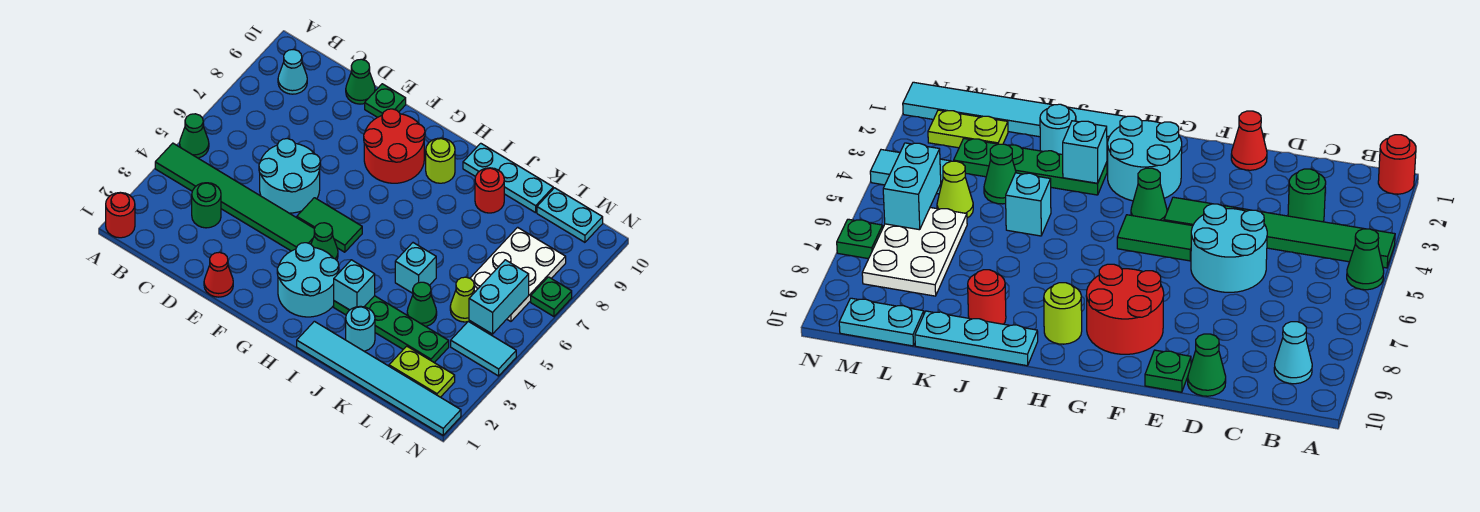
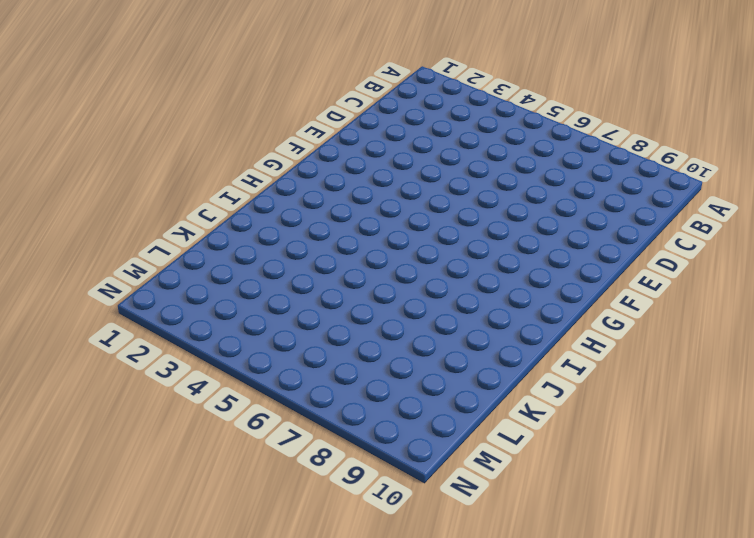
none -> red round brick A1 level 1
none -> green tile A4:F4 level 1
none -> green cone A5 level 1

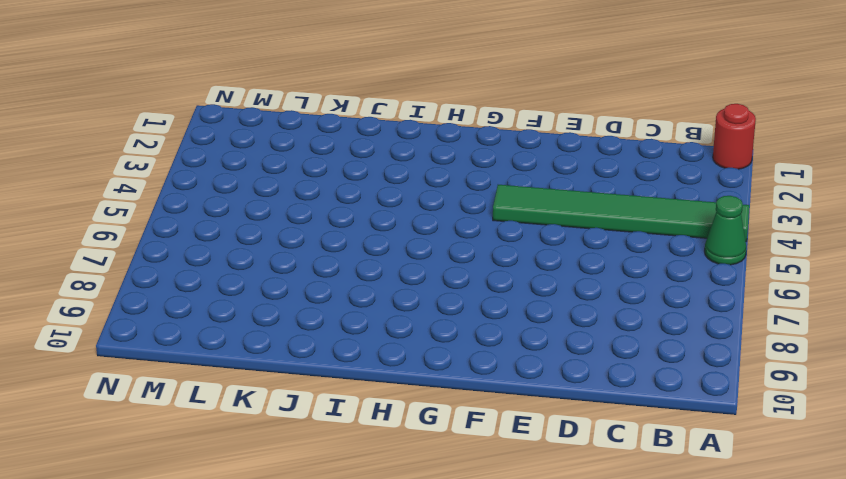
none -> cyan cone B9 level 1
none -> green round brick C3 level 1
none -> cyan round brick D5:E6 level 1

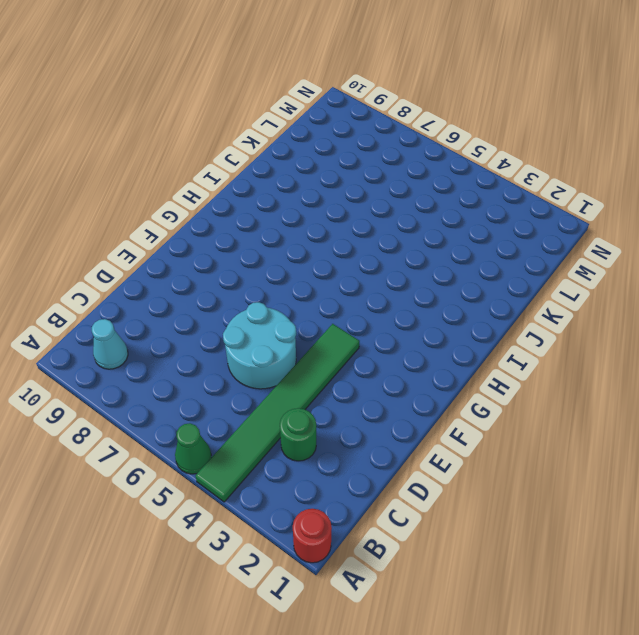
none -> green cone D10 level 1
none -> red cone E1 level 1
none -> green plate E10 level 1

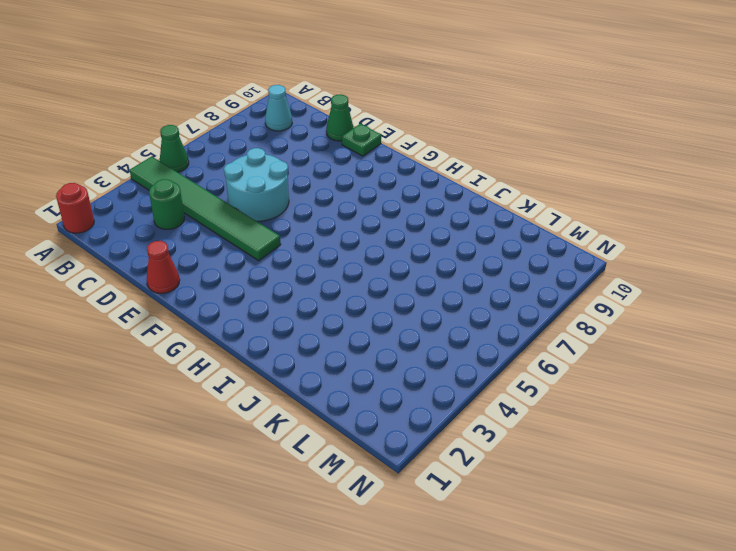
none -> green tile F5:G5 level 1
none -> red round brick F8:G9 level 1
none -> cyan round brick G2:H3 level 1

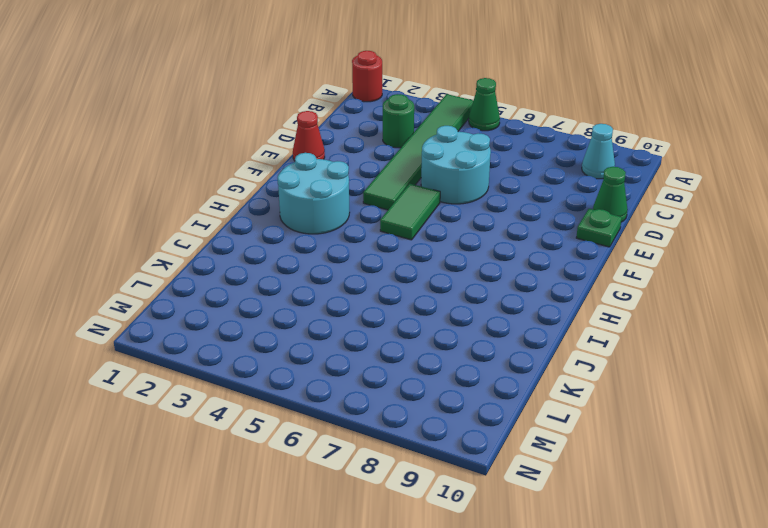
none -> red round brick F8:G9 level 1
none -> green cone G4 level 1
none -> lime round brick H9 level 1

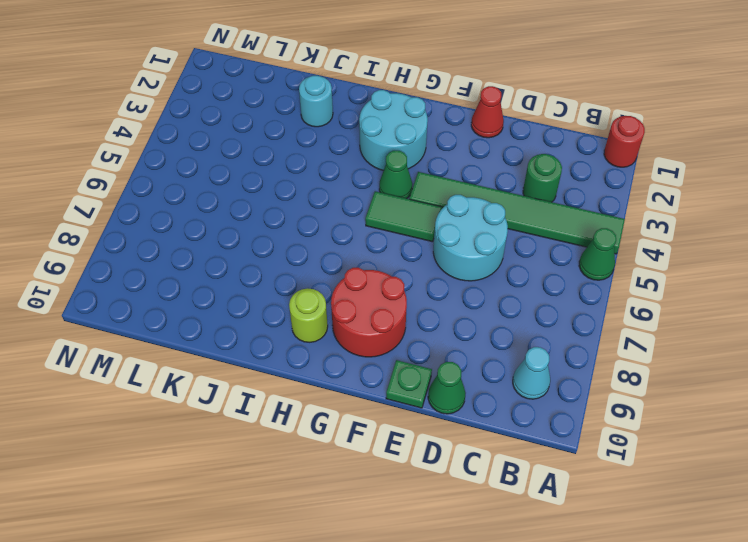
none -> cyan tile I1:N1 level 1
none -> green plate I3:L3 level 1
none -> cyan plate I10:K10 level 1

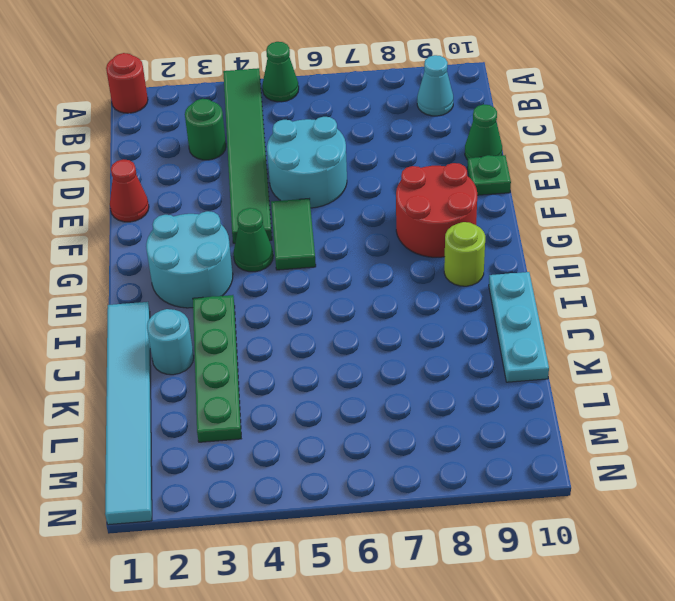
none -> cyan brick J5 level 1
none -> red round brick J9 level 1
none -> green cone K4 level 1

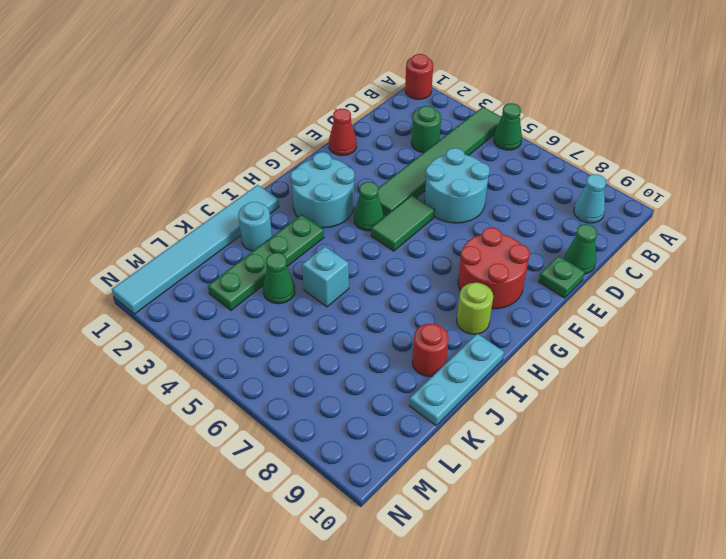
none -> lime plate L2:M2 level 1
none -> lime cone L5 level 1
none -> white plate L6:M8 level 1

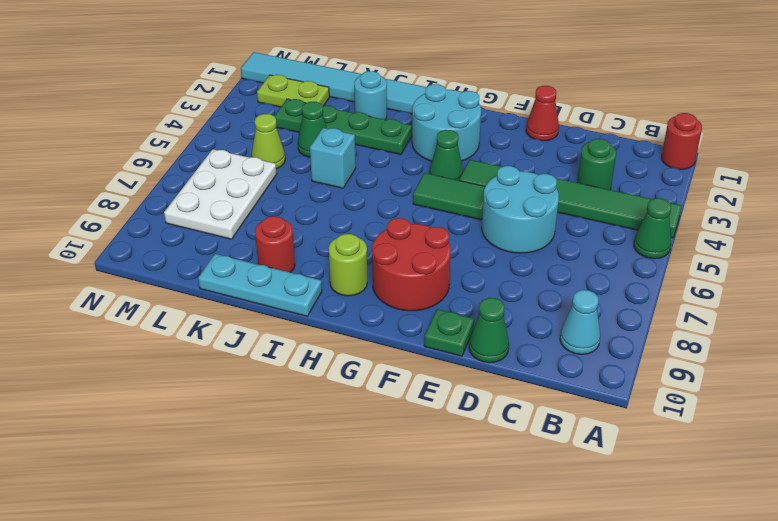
none -> cyan plate L10:M10 level 1
none -> cyan tile M4:N4 level 1
none -> green plate N7 level 1

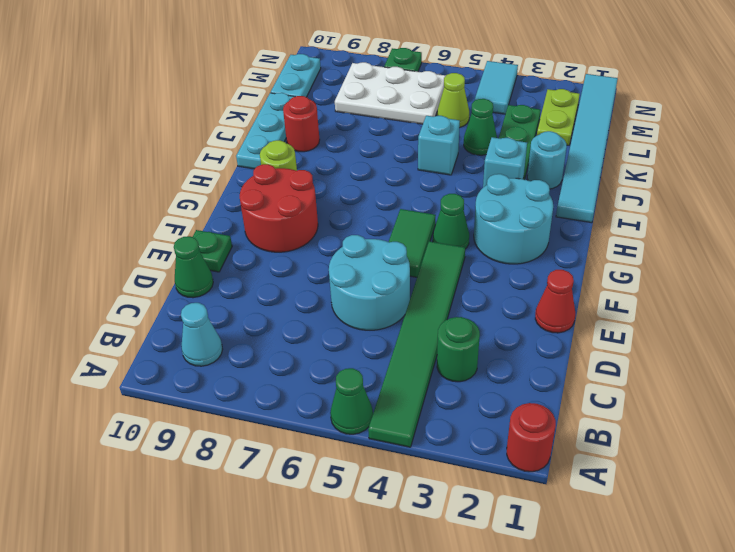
none -> cyan brick M5:M6 level 2

